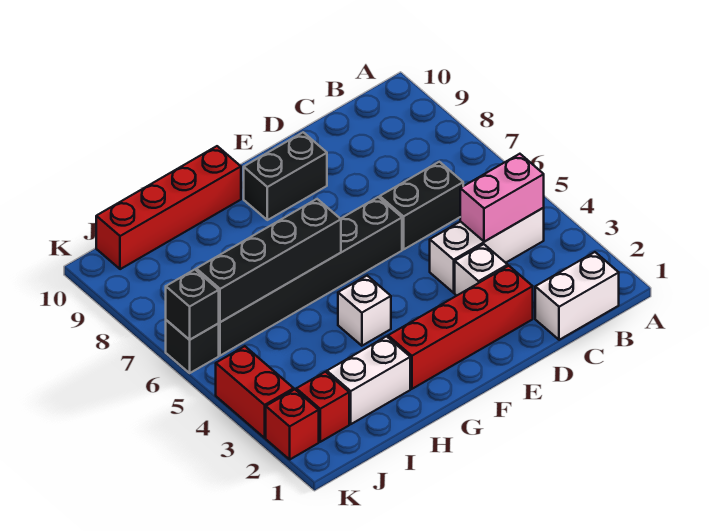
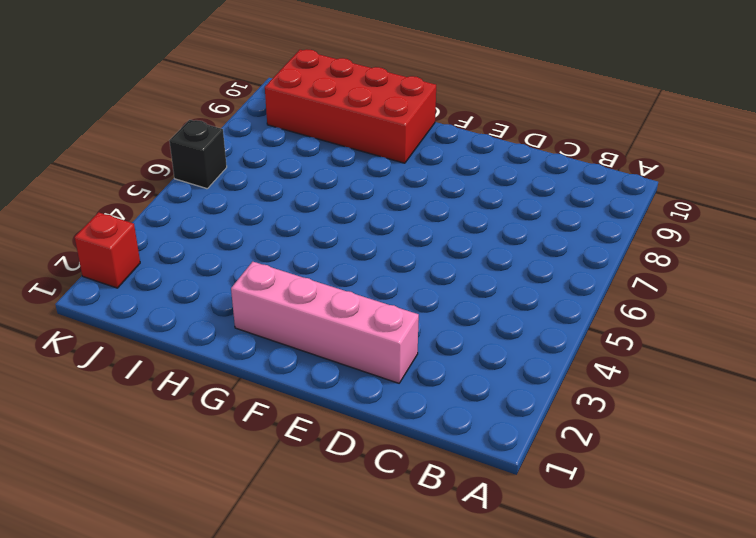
pink brick D2:G2 level 1 -> red brick D2:G2 level 1
red brick G9:J10 level 1 -> red brick G10:J10 level 1
none -> white brick B1:C1 level 1
none -> white brick B4:D4 level 1
none -> black brick C6:D6 level 1

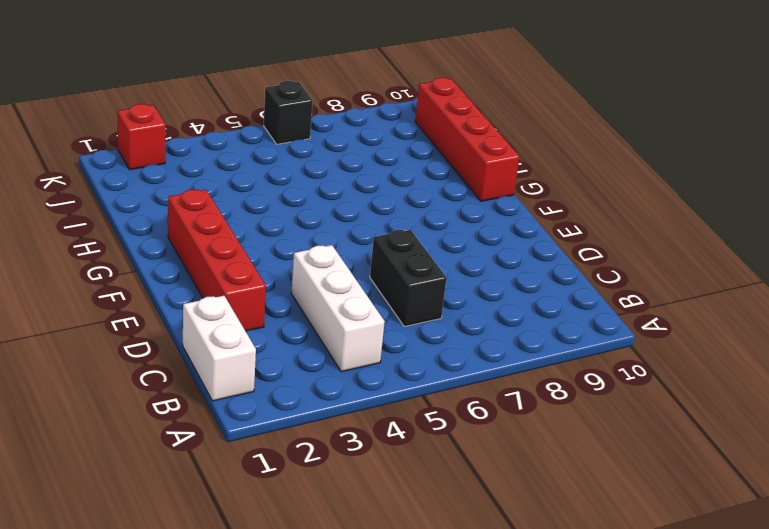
none -> white brick D3 level 1
none -> black brick E6:J6 level 1
none -> black brick E9:F9 level 1

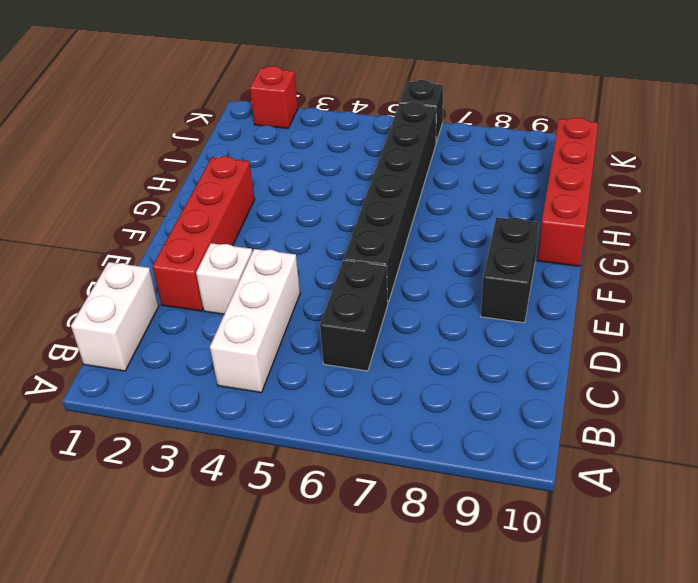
none -> white brick G4 level 1
none -> white brick H2:I2 level 1
none -> red brick J2 level 1

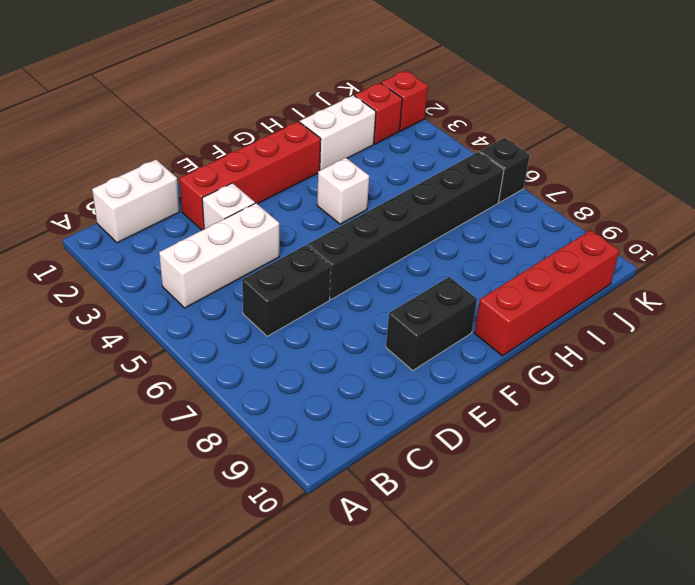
none -> red brick K3:K4 level 1
none -> pink brick B4:C4 level 2
none -> black brick G6:J6 level 2

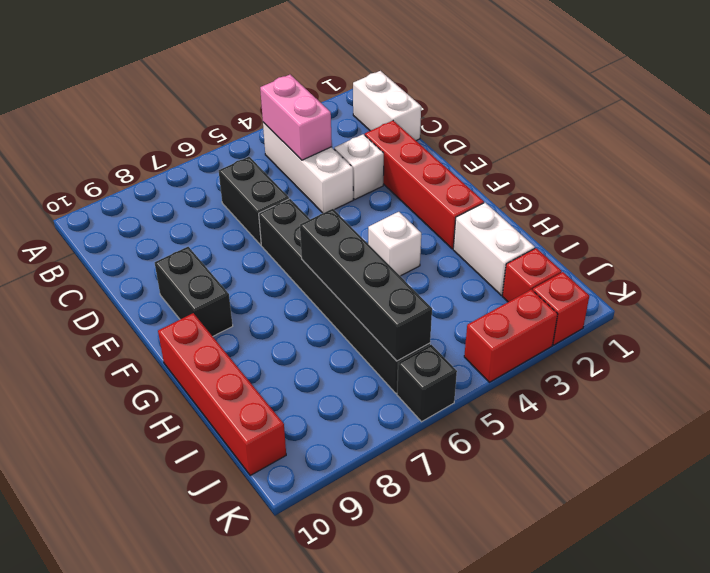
none -> black brick K6 level 2

